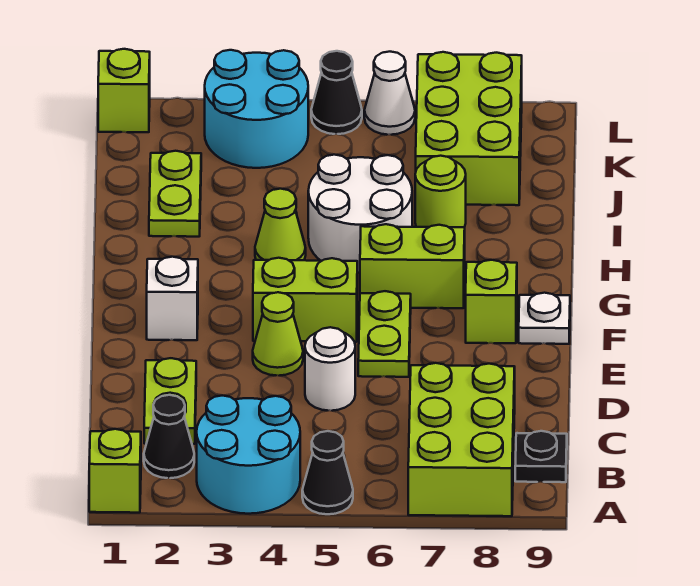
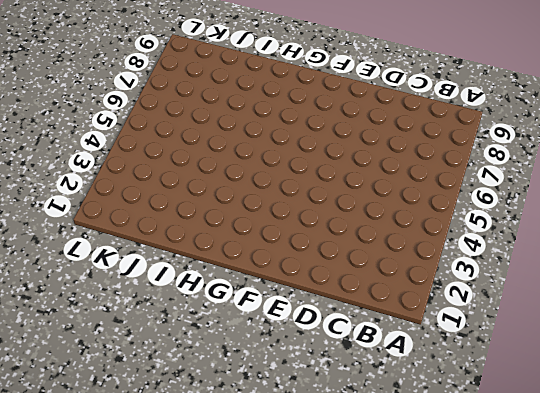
none -> lime brick A1 level 1
none -> cyan round brick A3:B4 level 1
none -> black cone A5 level 1

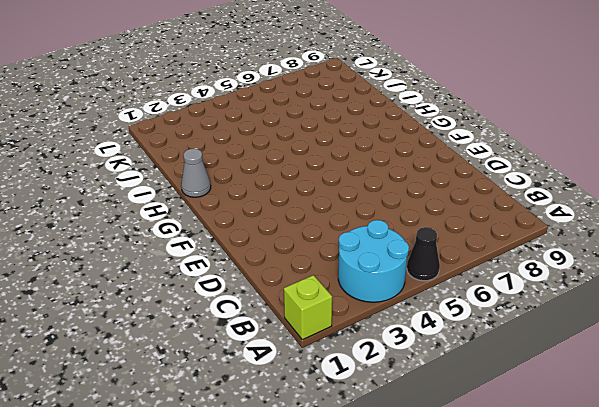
grey cone H1 level 1 -> none
none -> lime brick A7:C8 level 1
none -> black cone B2 level 1
none -> black plate B9 level 1

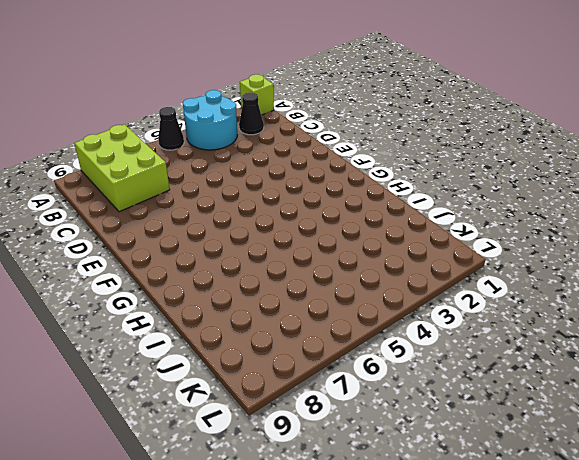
none -> black plate B9 level 1
none -> lime plate C2:D2 level 1
none -> white round brick D5 level 1

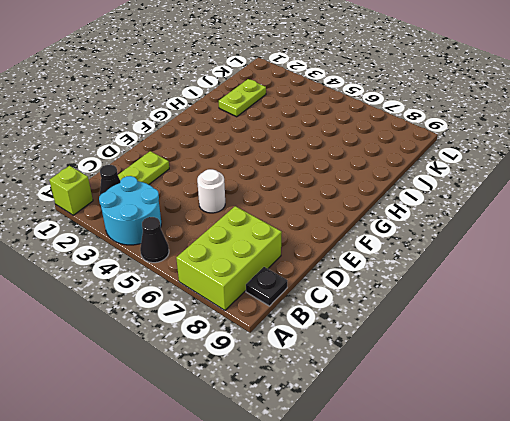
none -> lime cone E4 level 1
none -> lime plate E6:F6 level 1
none -> white brick F2 level 1

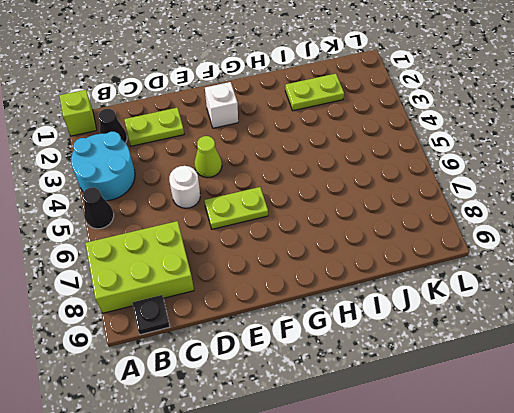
none -> lime brick F4:F5 level 1
none -> lime brick F8 level 1
none -> white plate F9 level 1

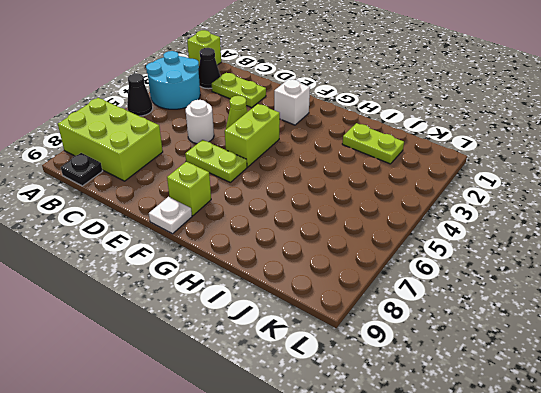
none -> lime brick G6:G7 level 1
none -> lime cone H4 level 1
none -> white round brick H5:I6 level 1

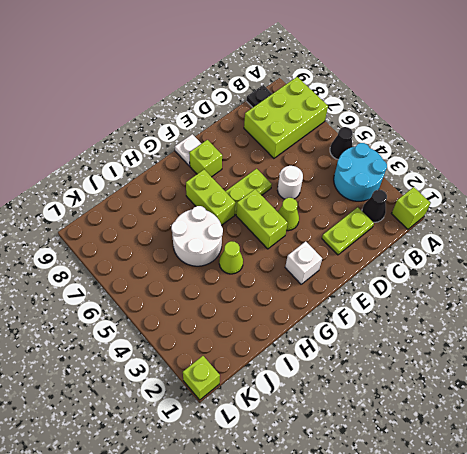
none -> lime plate I2:J2 level 1
none -> lime round brick I7 level 1
none -> lime brick J7:L8 level 1

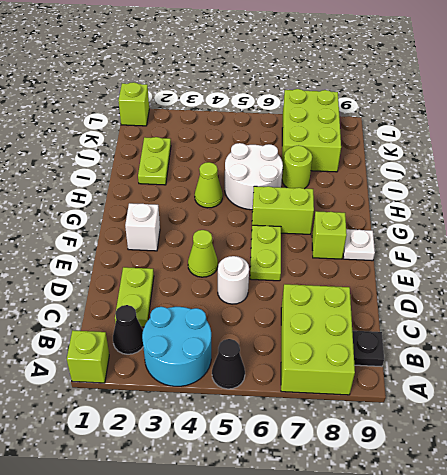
none -> lime brick F4:F5 level 1
none -> cyan round brick K3:L4 level 1
none -> black cone L5 level 1

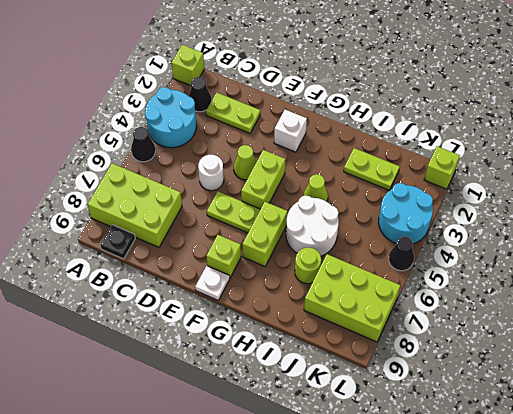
none -> white cone L6 level 1

